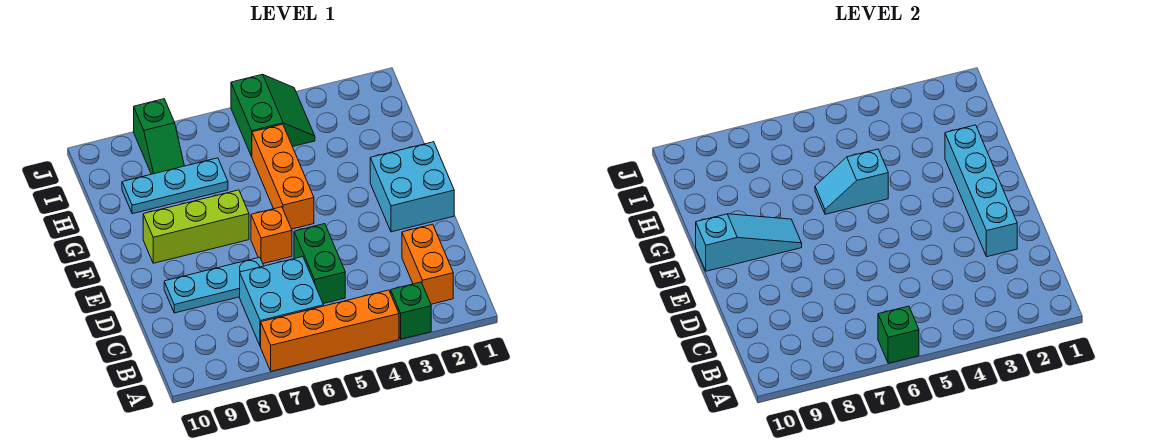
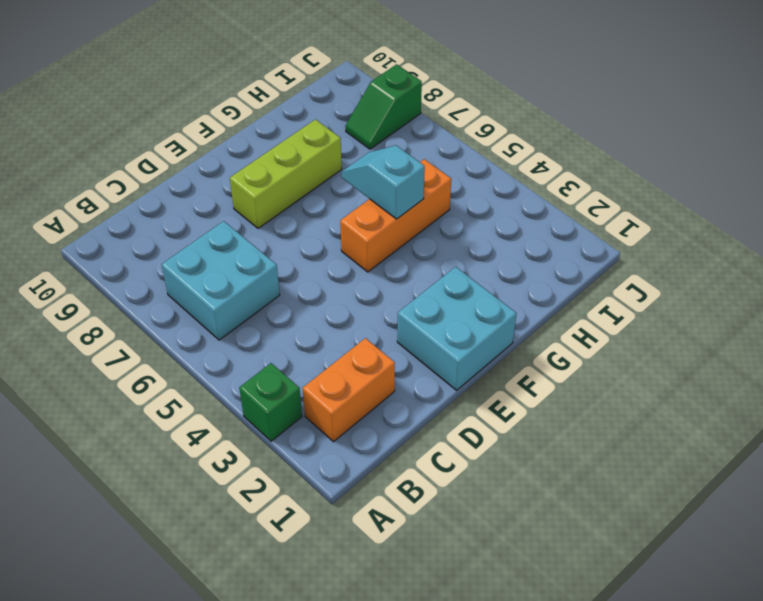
lime brick E8:G8 level 1 -> lime brick F7:F9 level 1
none -> orange brick A4:A7 level 1
none -> green brick C5:D5 level 1
none -> cyan plate D7:D9 level 1

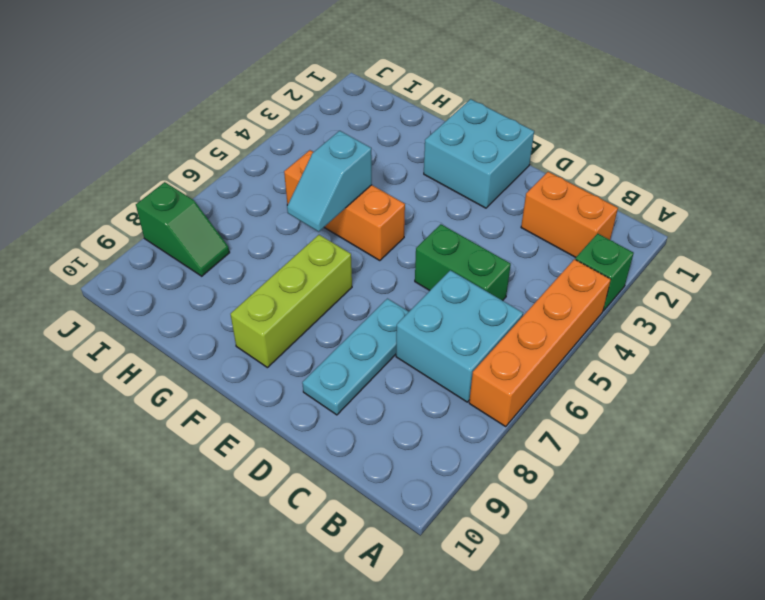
none -> orange brick E6 level 1
none -> cyan plate H7:H9 level 1
none -> green slope I4:J5 level 1 top 5

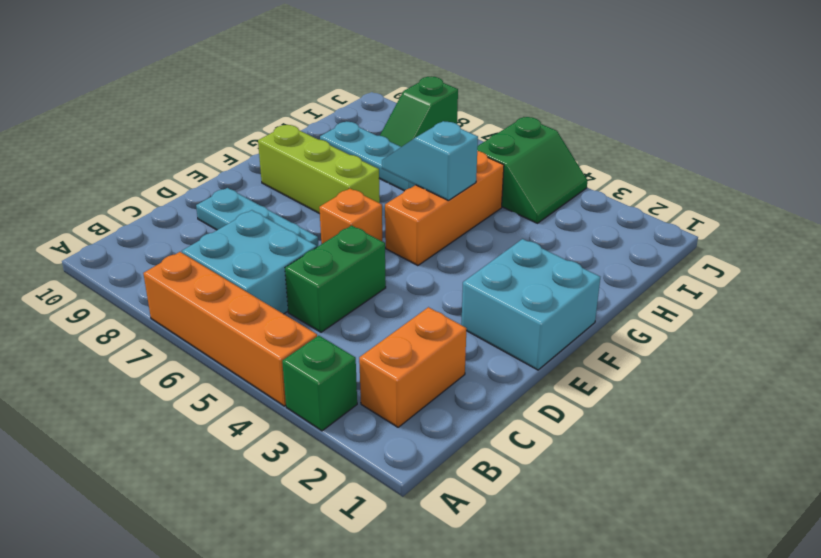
none -> green brick A6 level 2
none -> cyan brick D2:G2 level 2
none -> cyan slope F8:F10 level 2 top 10

